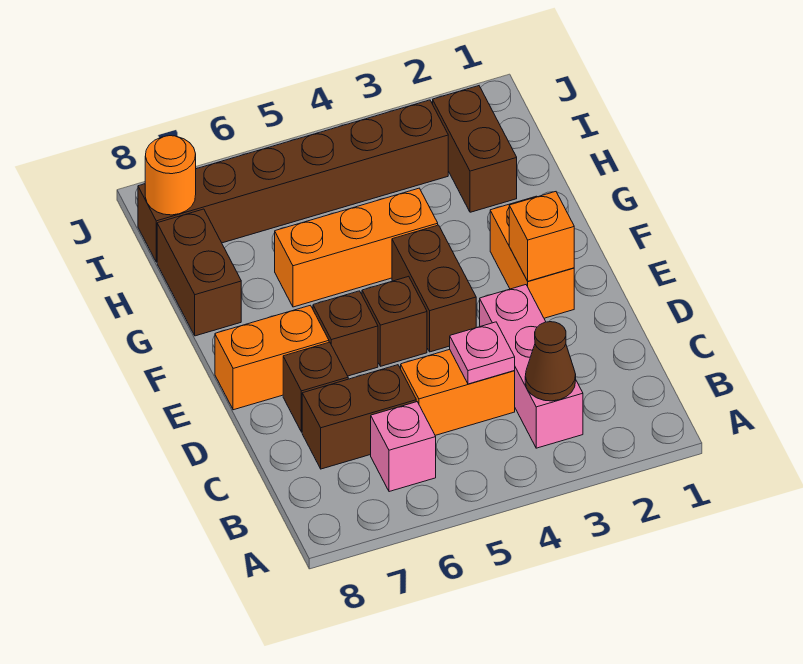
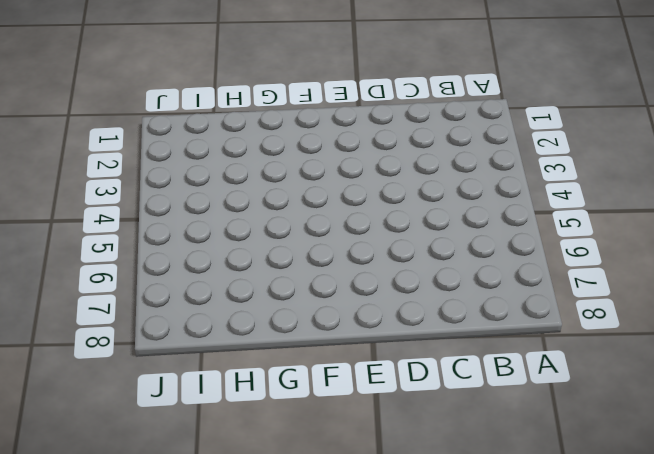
none -> pink brick B3:D3 level 1
none -> pink brick B6 level 1
none -> orange brick C4:C5 level 1

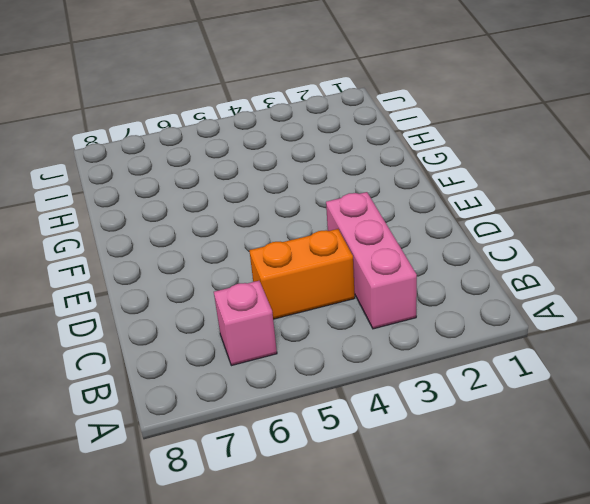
none -> brown brick C6:C7 level 1
none -> brown brick D7 level 1
none -> orange brick E2:F2 level 1

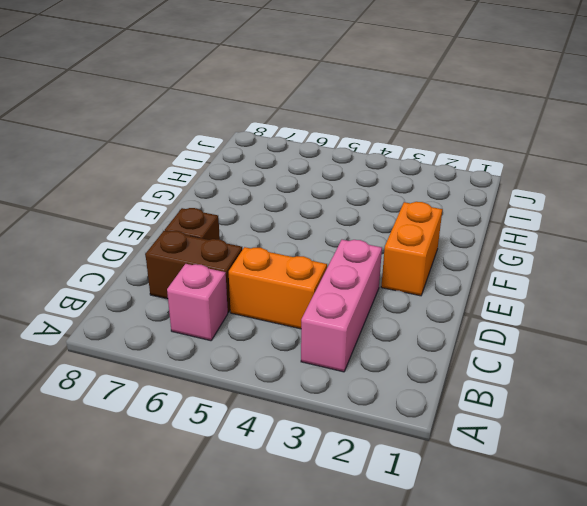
none -> brown brick E4:F4 level 1
none -> brown brick E5 level 1
none -> brown brick E6 level 1

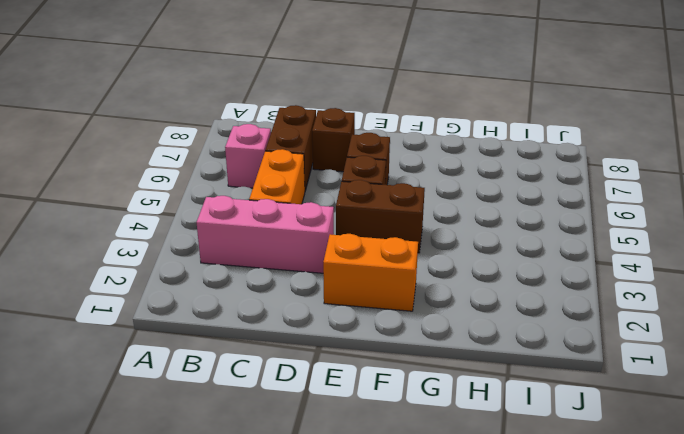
none -> orange brick E7:E8 level 1
none -> orange brick G4:G6 level 1
none -> brown brick G8:H8 level 1

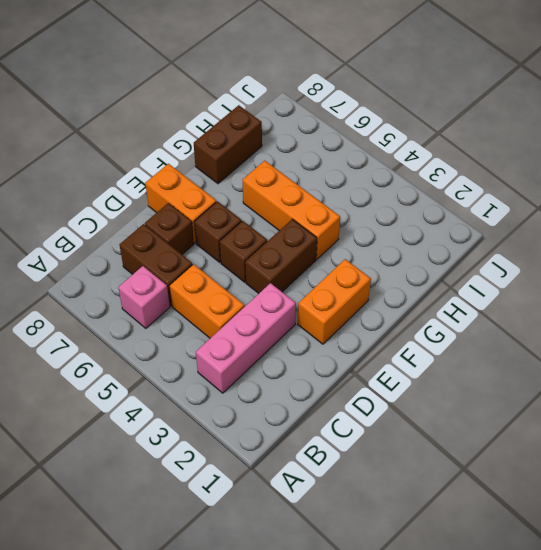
none -> brown brick H2:I2 level 1
none -> brown brick I3:I8 level 1
none -> brown cone B3 level 2

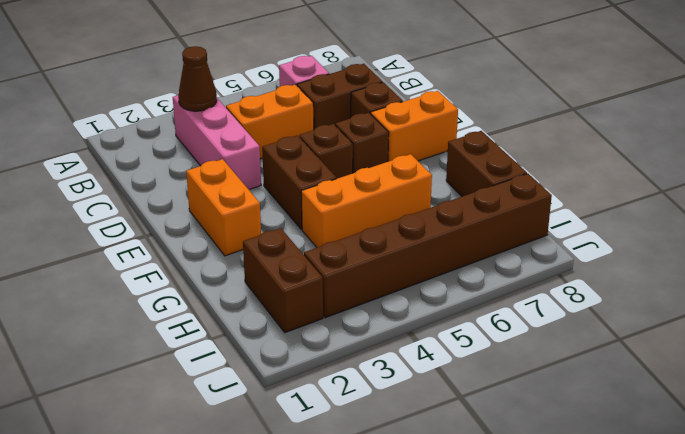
none -> pink plate C4 level 2
none -> orange brick E2 level 2
none -> orange round brick I8 level 2

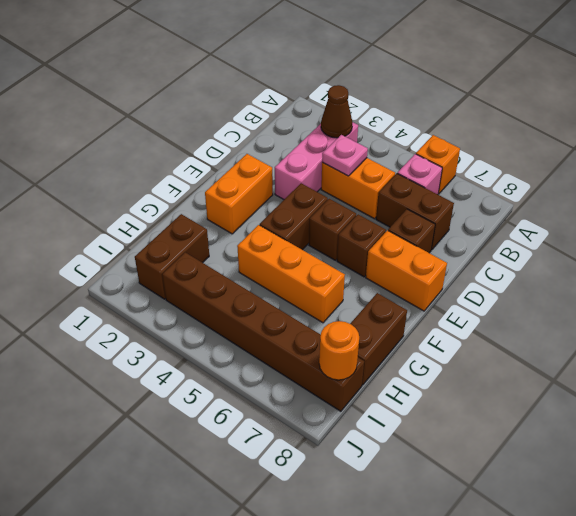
orange brick A6 level 1 -> orange brick E2 level 2

